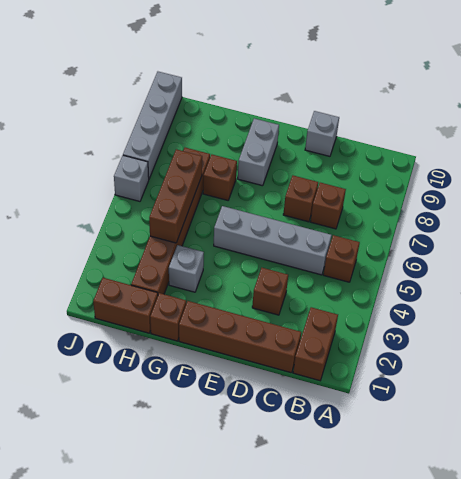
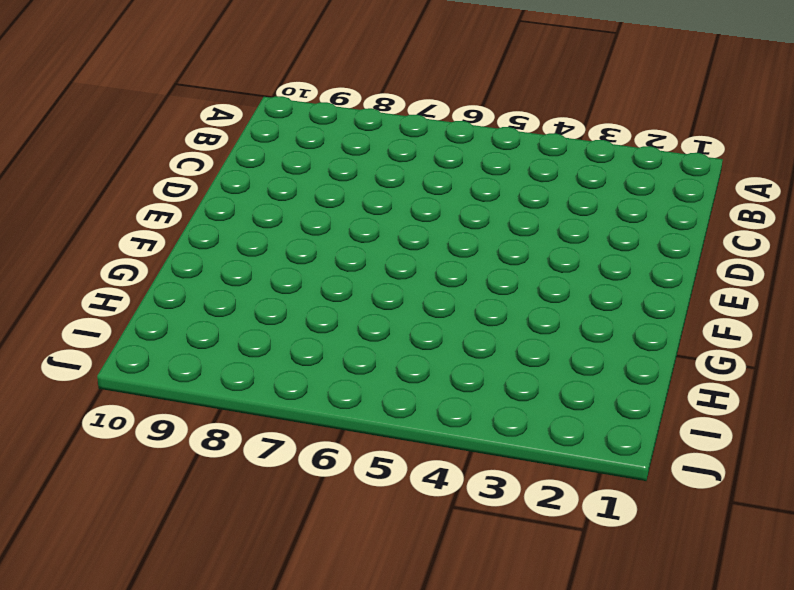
none -> brown brick B1:B2 level 1
none -> brown brick B5 level 1
none -> brown brick C1:F1 level 1

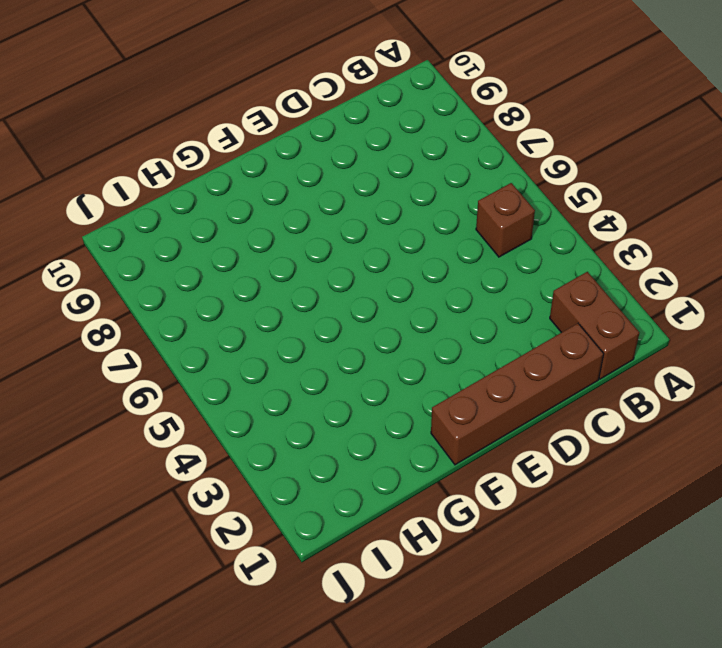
none -> grey brick C5:F5 level 1
none -> brown brick C7 level 1
none -> brown brick D3 level 1

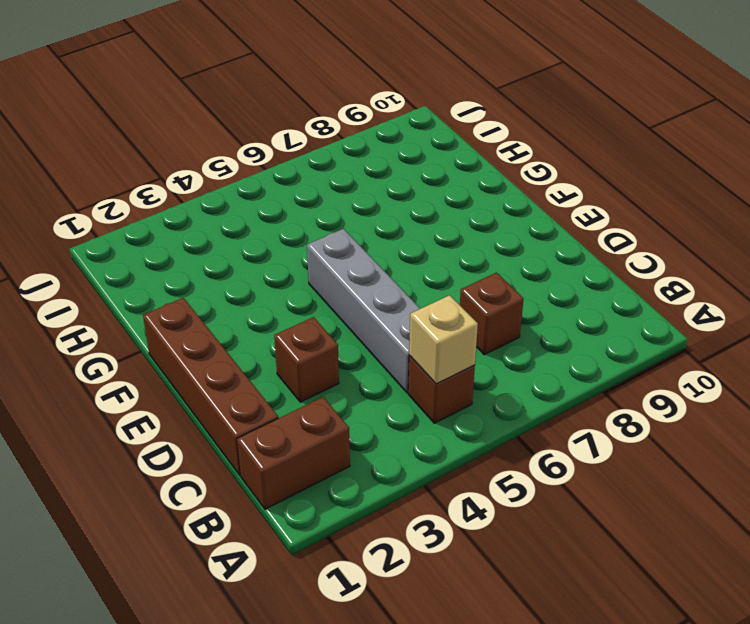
tan brick B5 level 2 -> none
none -> brown brick D7 level 1
none -> grey brick D10 level 1
none -> grey brick F8:F9 level 1

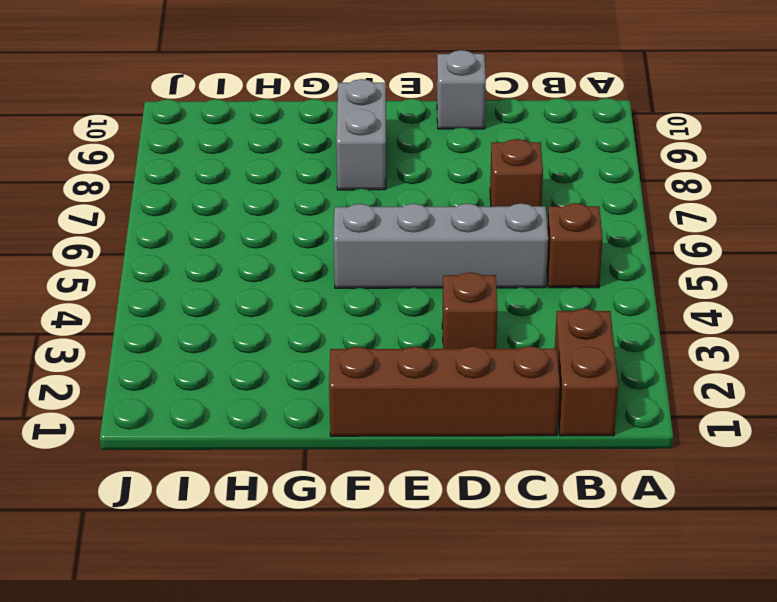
none -> brown brick D7 level 1
none -> brown brick G1 level 1
none -> grey brick G3 level 1

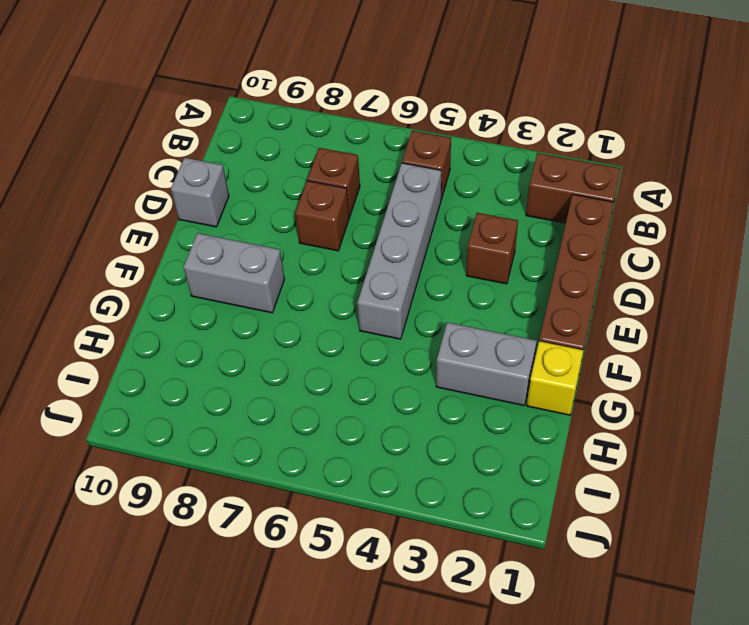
yellow brick G1 level 1 -> brown brick G1 level 1
grey brick G2:G3 level 1 -> grey brick G3 level 1
none -> brown brick G7 level 1
none -> brown brick H1:I1 level 1
none -> brown brick H2:H7 level 1

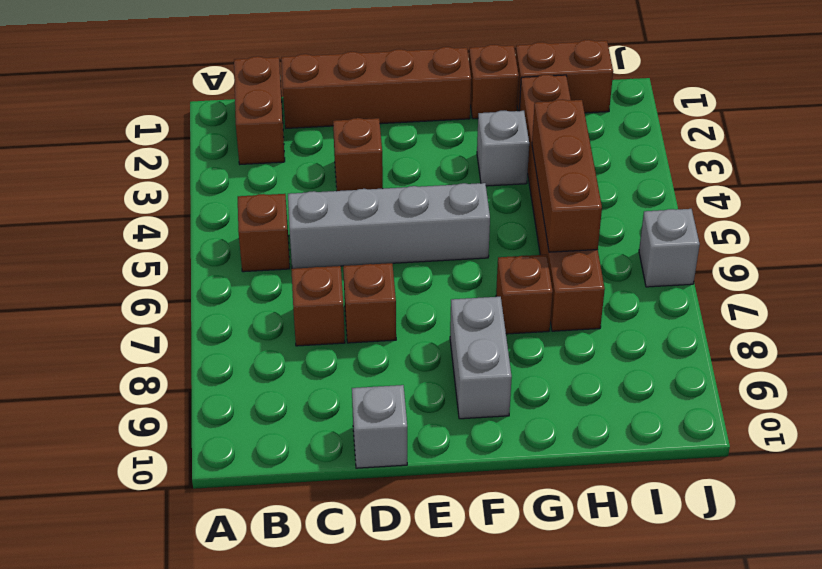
none -> grey brick J7:J10 level 1

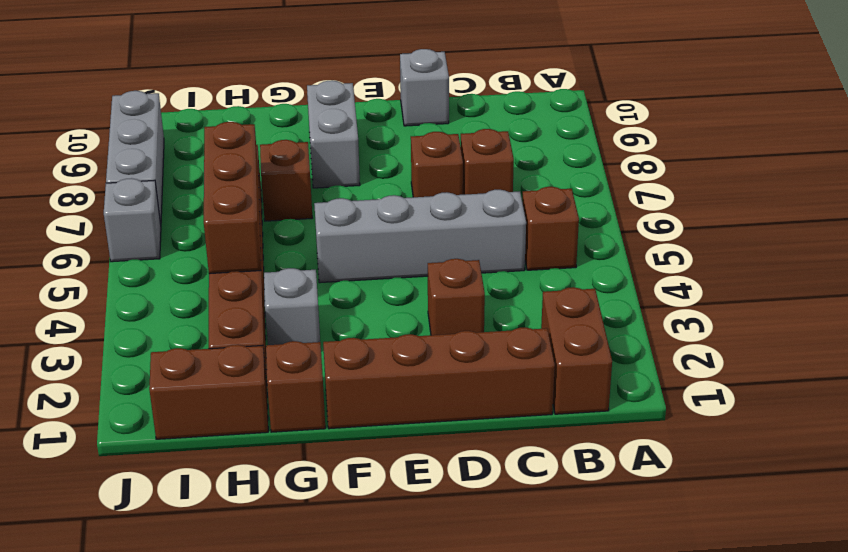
grey brick J7:J9 level 1 -> grey brick J7:J10 level 1

